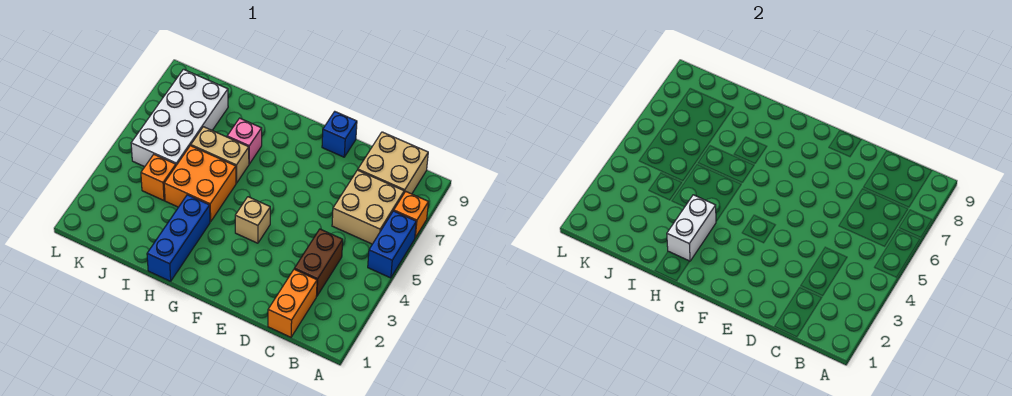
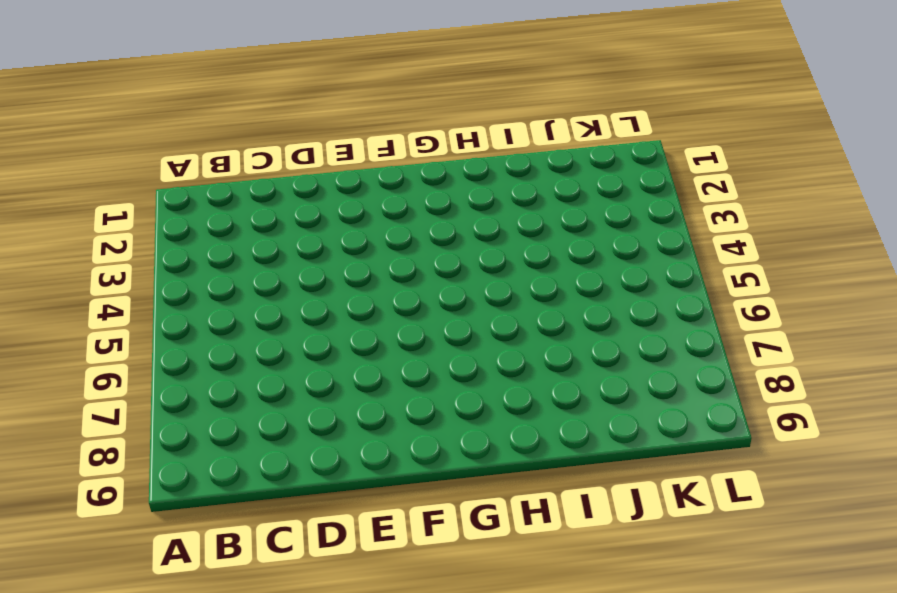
none -> blue brick A5:A6 level 1
none -> orange brick A7 level 1
none -> tan brick B6:C7 level 1

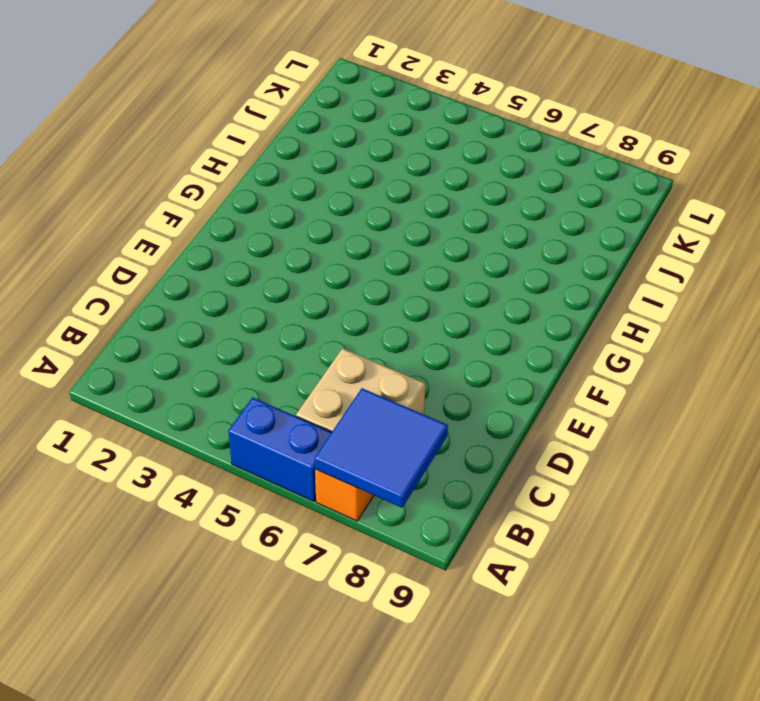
blue tile A7:B8 level 2 -> none
none -> tan brick B8:C9 level 1
none -> orange brick C1:C2 level 1
none -> brown brick C3:C4 level 1

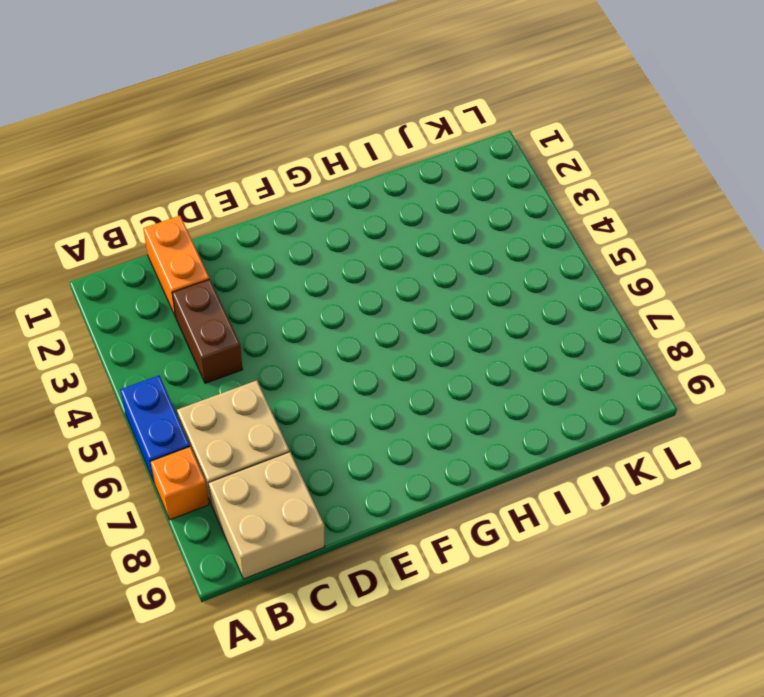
none -> blue brick E9 level 1
none -> tan brick F4 level 1
none -> blue brick H1:H3 level 1

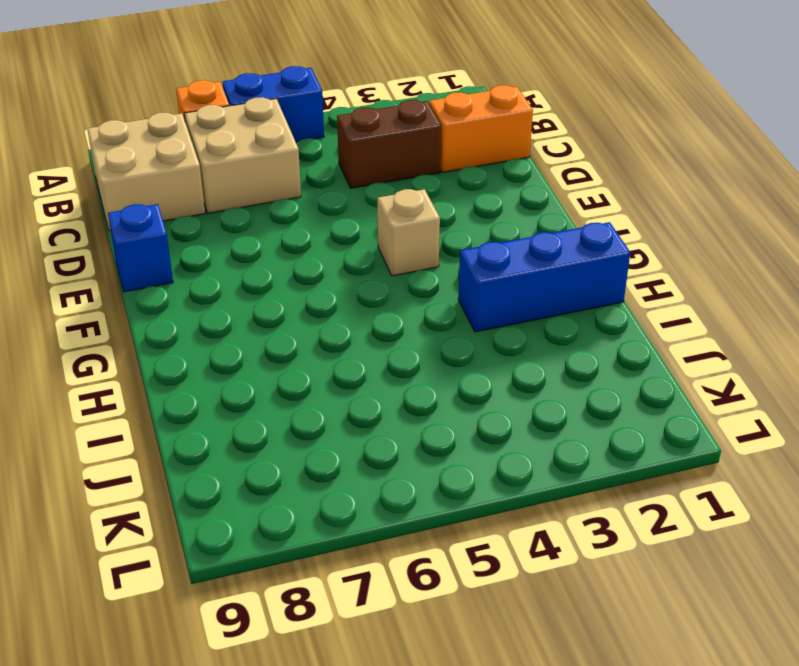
none -> orange brick H4:I5 level 1
none -> tan brick H6:I6 level 1
none -> pink brick H7 level 1

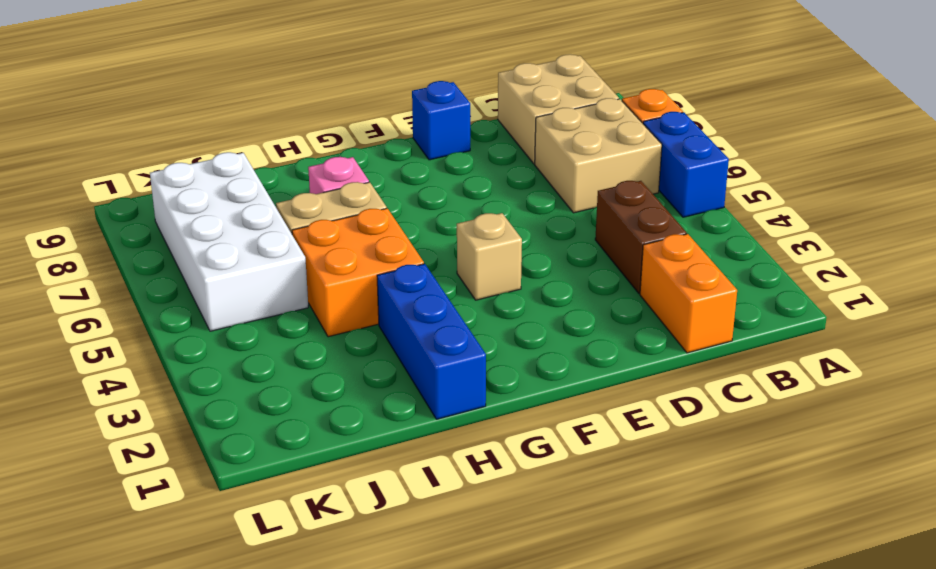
none -> orange brick J4 level 1
none -> white brick H2:H3 level 2

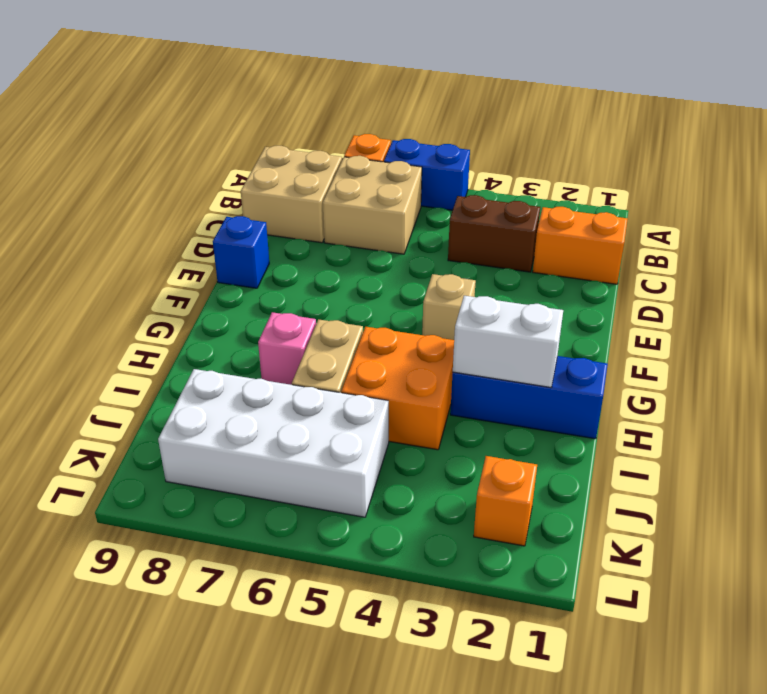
orange brick K2 level 1 -> orange brick J4 level 1

